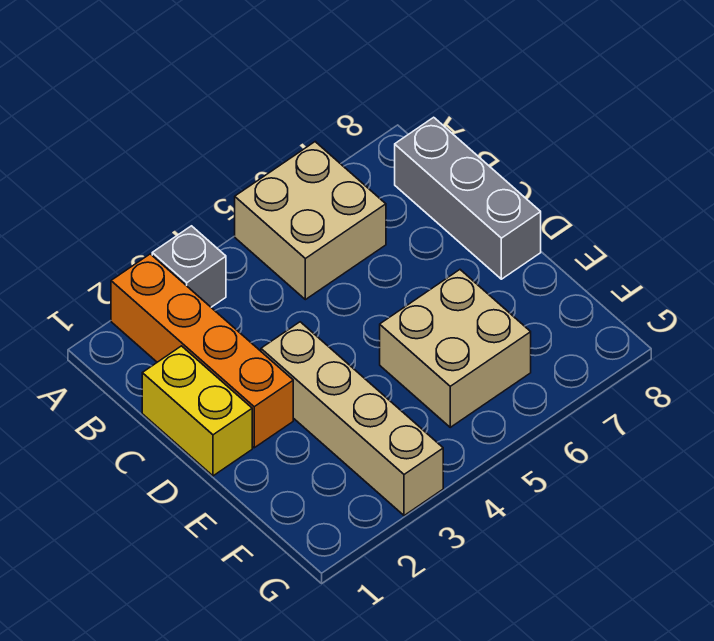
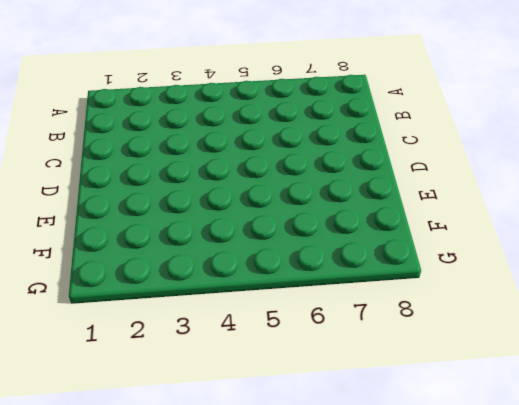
none -> orange brick A2:D2 level 1
none -> grey brick A3 level 1

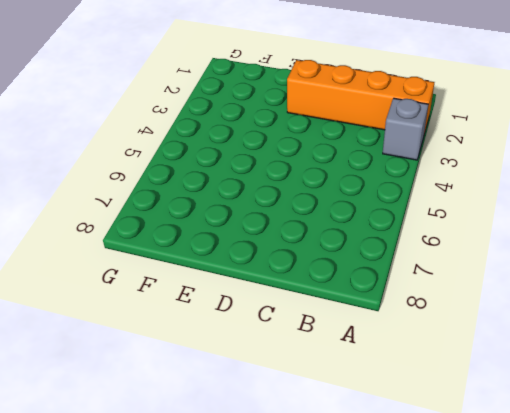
none -> tan brick A5:B6 level 1
none -> grey brick B8:D8 level 1

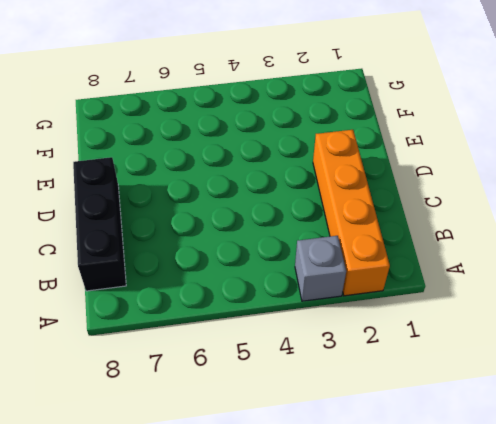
black brick B8:D8 level 1 -> grey brick B8:D8 level 1
none -> tan brick A5:B6 level 1
none -> yellow brick C1:D1 level 1

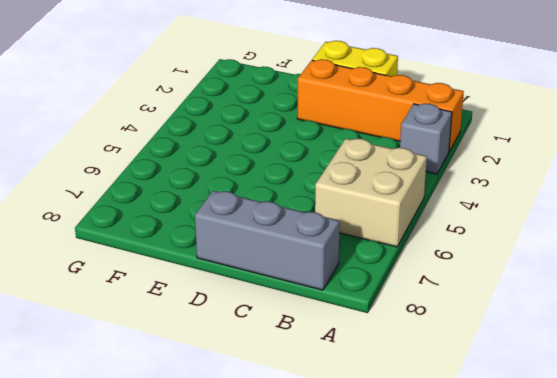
none -> tan brick D3:G3 level 1
none -> tan brick E5:F6 level 1

